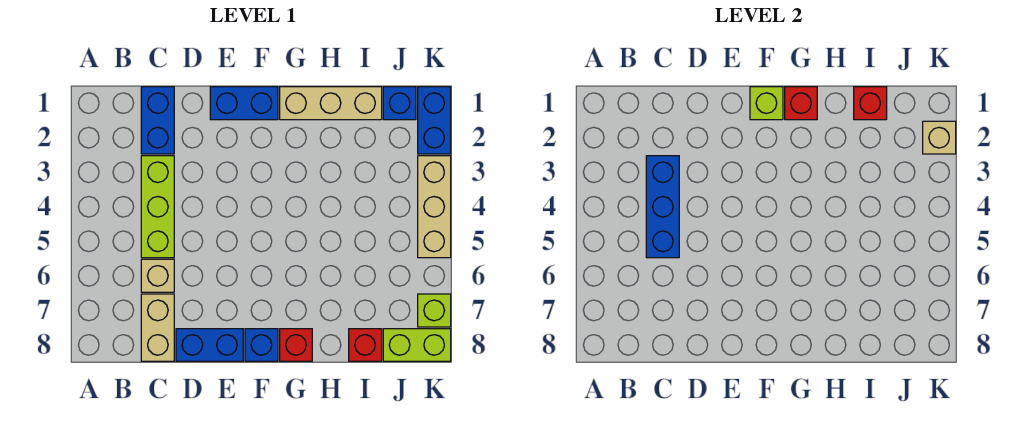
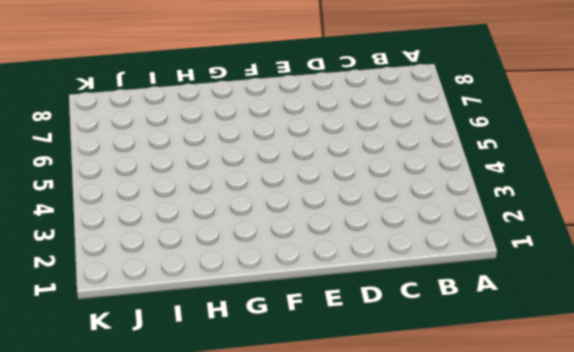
none -> blue brick C1:C2 level 1
none -> lime brick C3:C5 level 1
none -> tan brick C6 level 1

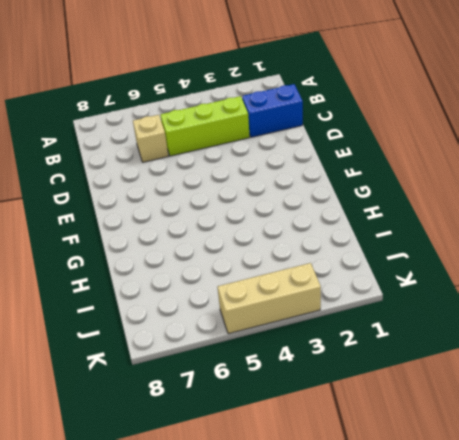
none -> tan brick C7:C8 level 1
none -> blue brick D8:E8 level 1
none -> blue brick E1:F1 level 1

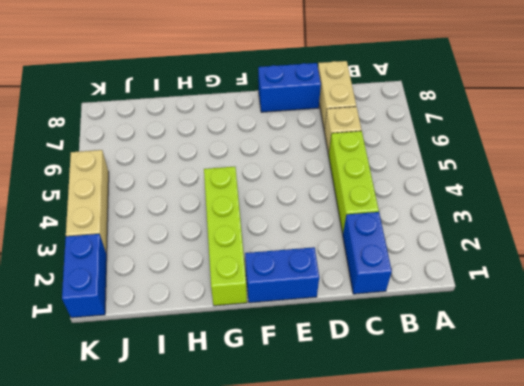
lime brick G1:G4 level 1 -> tan brick G1:I1 level 1
none -> blue brick F8 level 1
none -> red brick G8 level 1
none -> red brick I8 level 1

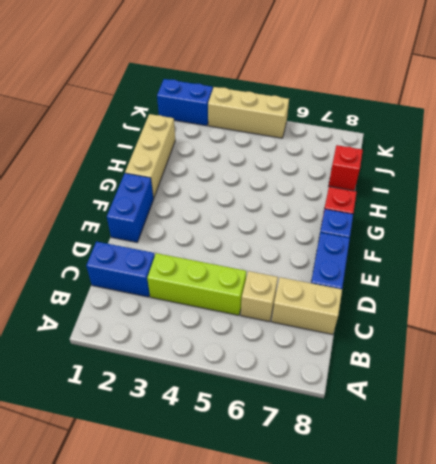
none -> blue brick J1 level 1
none -> lime brick J8:K8 level 1
none -> lime brick K7 level 1

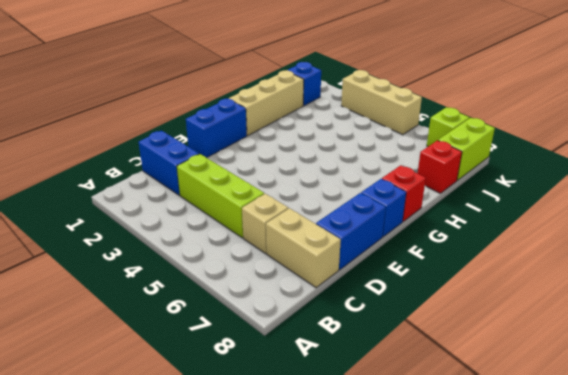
none -> blue brick K1:K2 level 1
none -> blue brick C3:C5 level 2
none -> lime brick F1 level 2

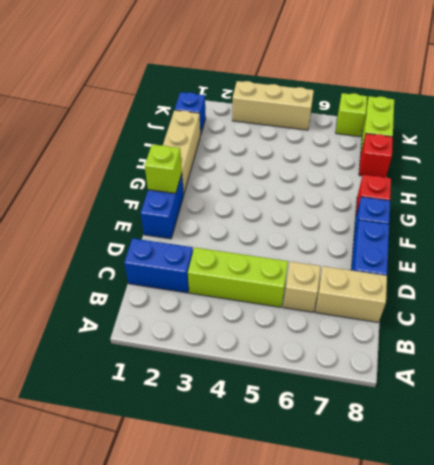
none -> blue brick K1:K2 level 1
none -> blue brick C3:C5 level 2
none -> red brick G1 level 2

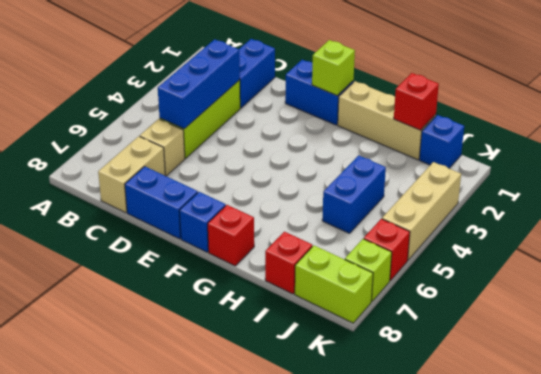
blue brick I4:I5 level 1 -> blue brick K1:K2 level 1
red brick K6 level 1 -> red brick G1 level 2
none -> tan brick K2 level 2

